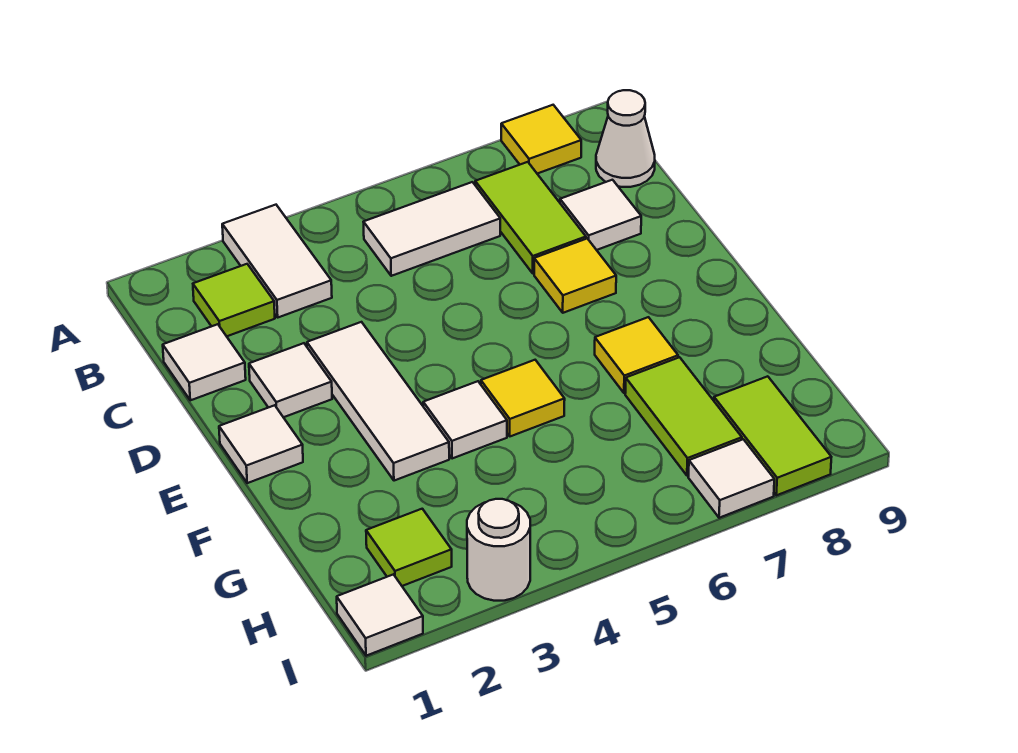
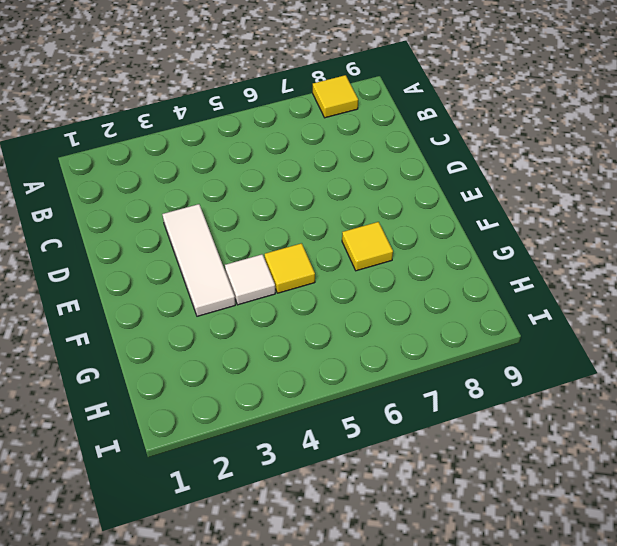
none -> white tile A3:B3 level 1
none -> lime tile B2 level 1
none -> white tile B5:B6 level 1

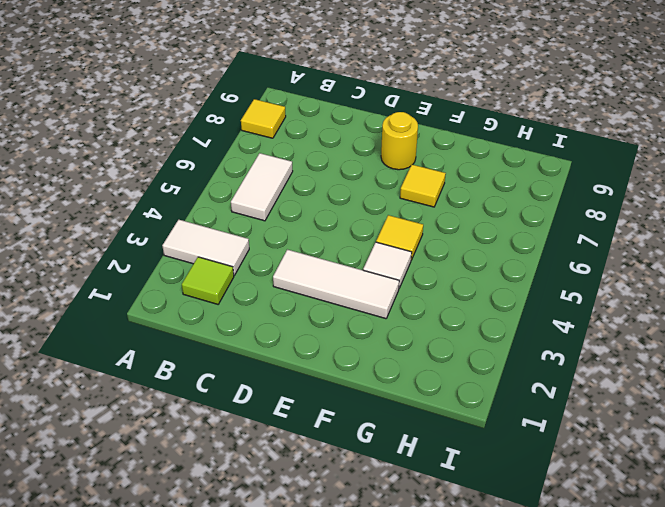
yellow round brick E8 level 1 -> none
none -> lime tile B7:C7 level 1
none -> white cone B9 level 1
none -> white tile C1 level 1

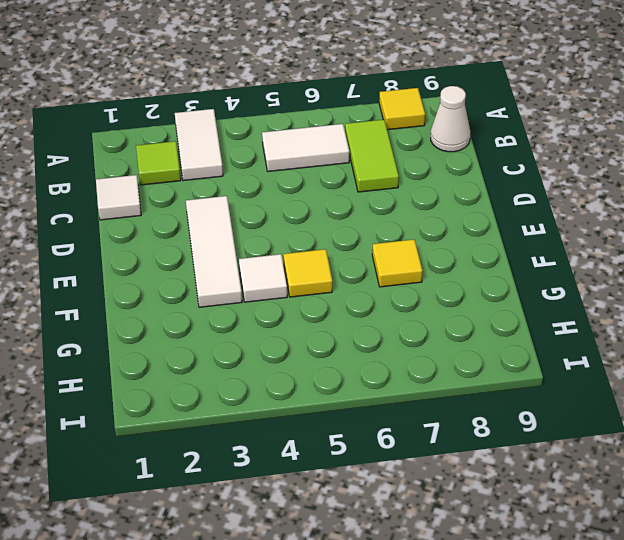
none -> white tile C8 level 1
none -> white tile D2 level 1
none -> yellow tile D7 level 1

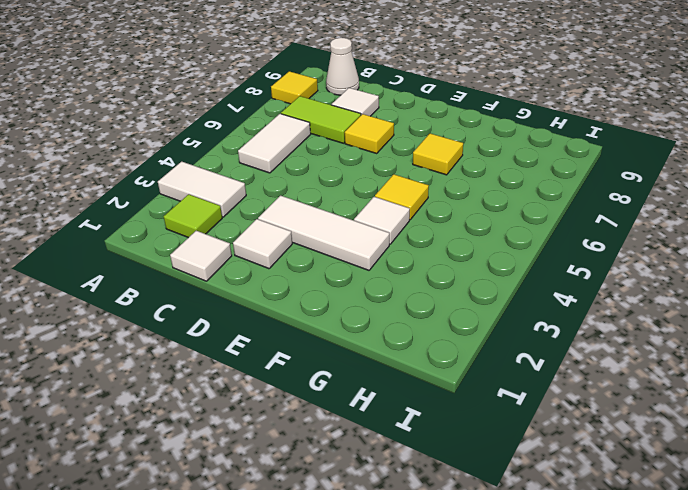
none -> white tile E1 level 1
none -> lime tile G7:H7 level 1
none -> lime tile H2 level 1

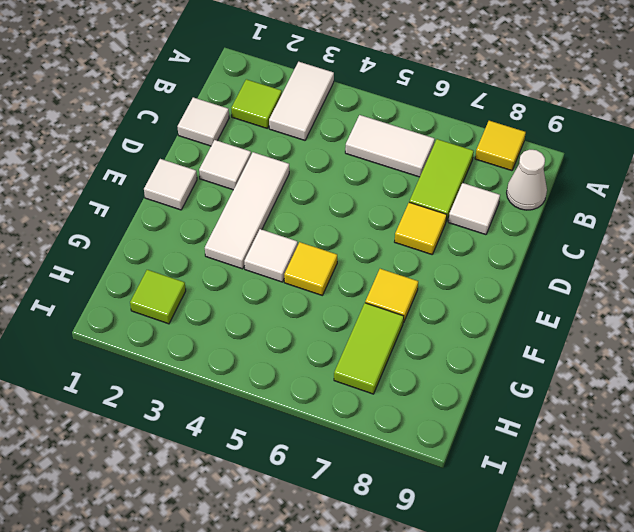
none -> lime tile H8:I8 level 1
none -> white tile I1 level 1
none -> white round brick I3 level 1

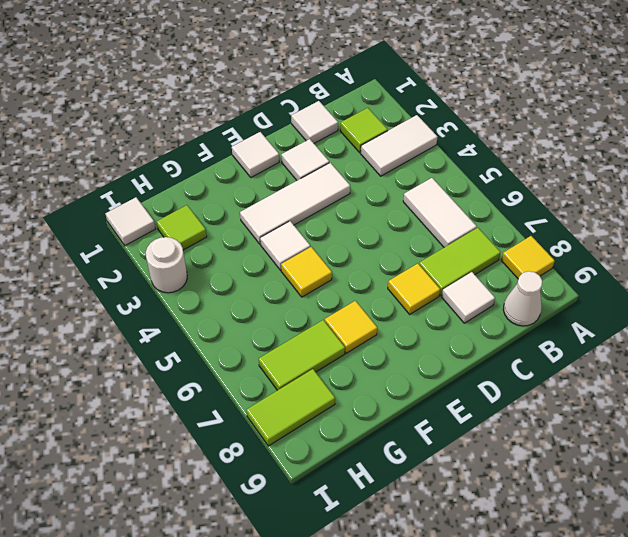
none -> white tile I7 level 1

